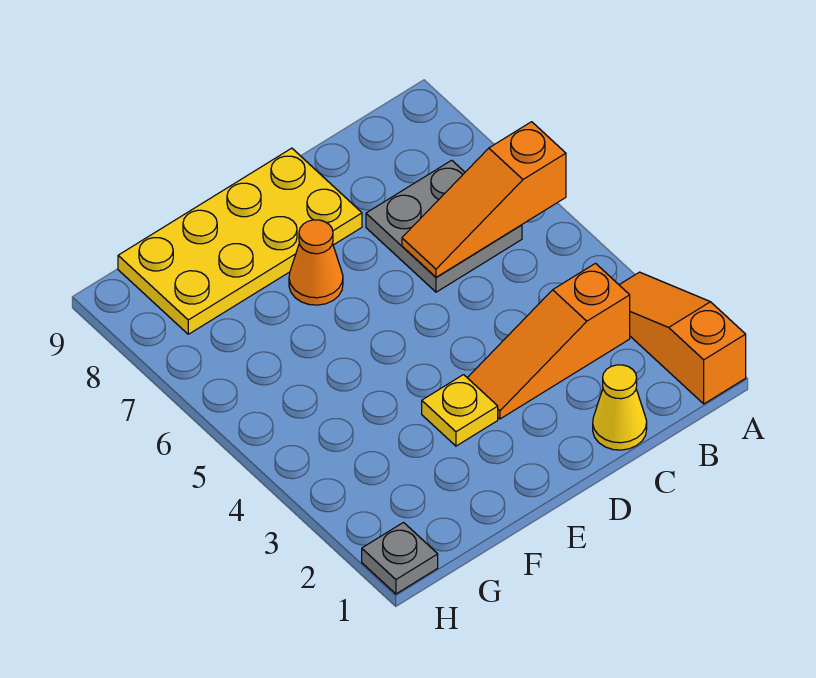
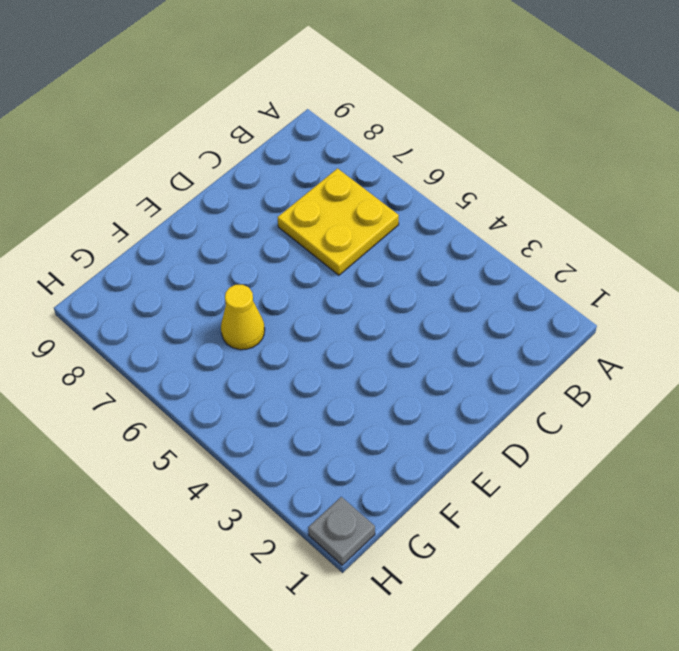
yellow plate B6:C7 level 1 -> grey plate B6:C7 level 1
yellow cone F6 level 1 -> yellow cone C1 level 1
none -> orange slope A1:A3 level 1 top 1
none -> orange slope B3:D3 level 1 top B

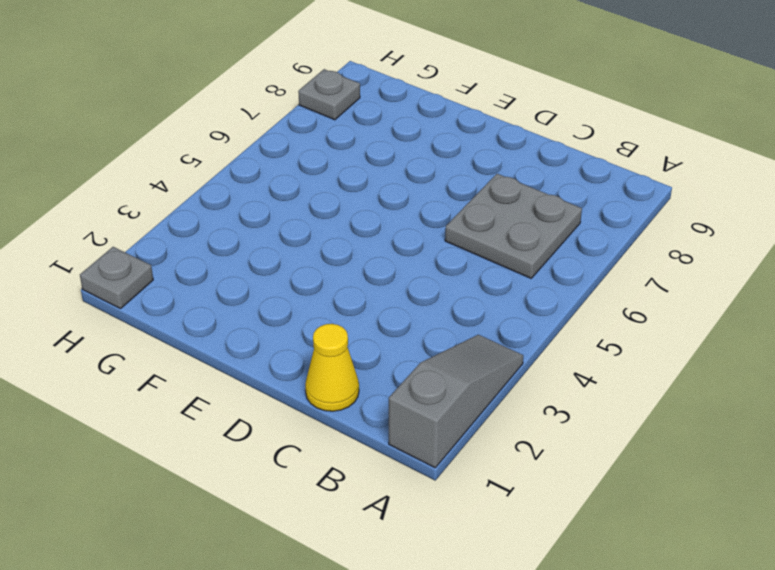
grey slope A1:A3 level 1 top 1 -> orange slope A1:A3 level 1 top 1
grey plate H8 level 1 -> none
none -> orange slope B3:D3 level 1 top B
none -> yellow plate D8:G9 level 1

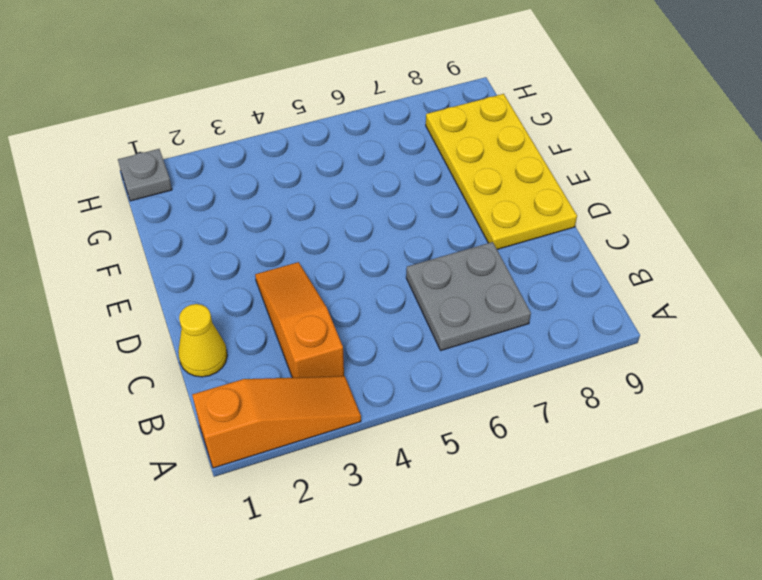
none -> yellow plate E3 level 1
none -> orange cone E7 level 1

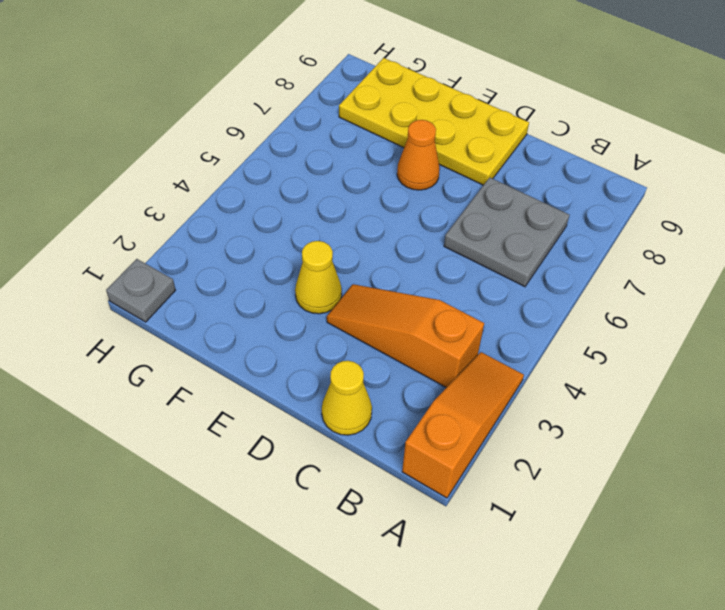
yellow cone E3 level 1 -> yellow plate E3 level 1
none -> orange slope A6:C6 level 2 top A

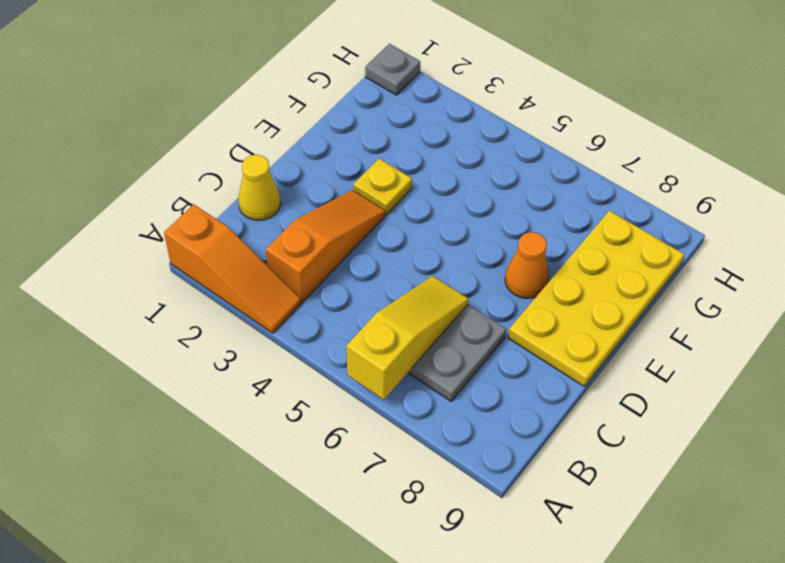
yellow slope A6:C6 level 2 top A -> orange slope A6:C6 level 2 top A

